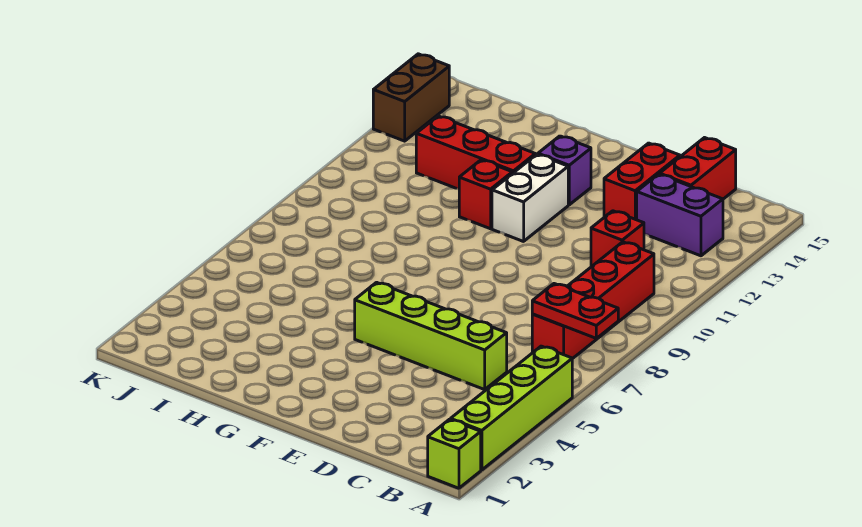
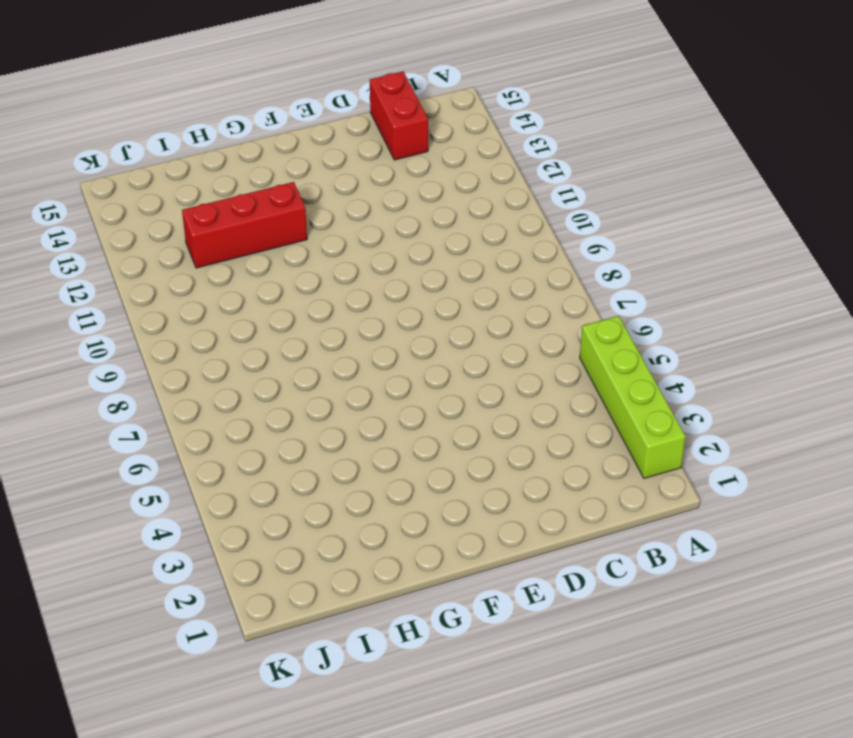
none -> lime brick A1 level 1
none -> red brick B7:B10 level 1
none -> purple brick B13:C13 level 1

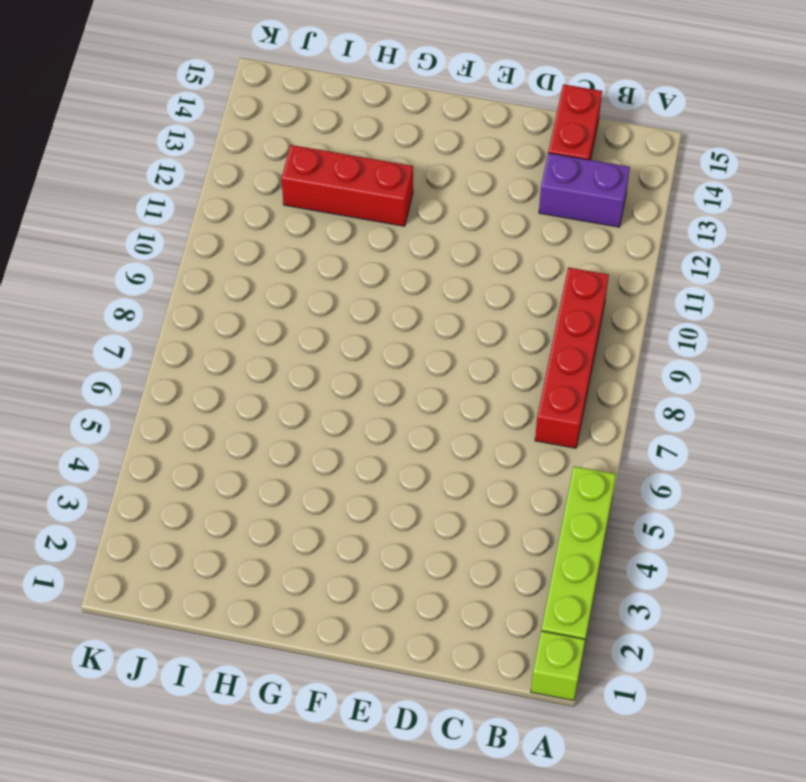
none -> lime brick C5:F5 level 1
none -> red brick C11 level 1
none -> red brick D13:D14 level 1

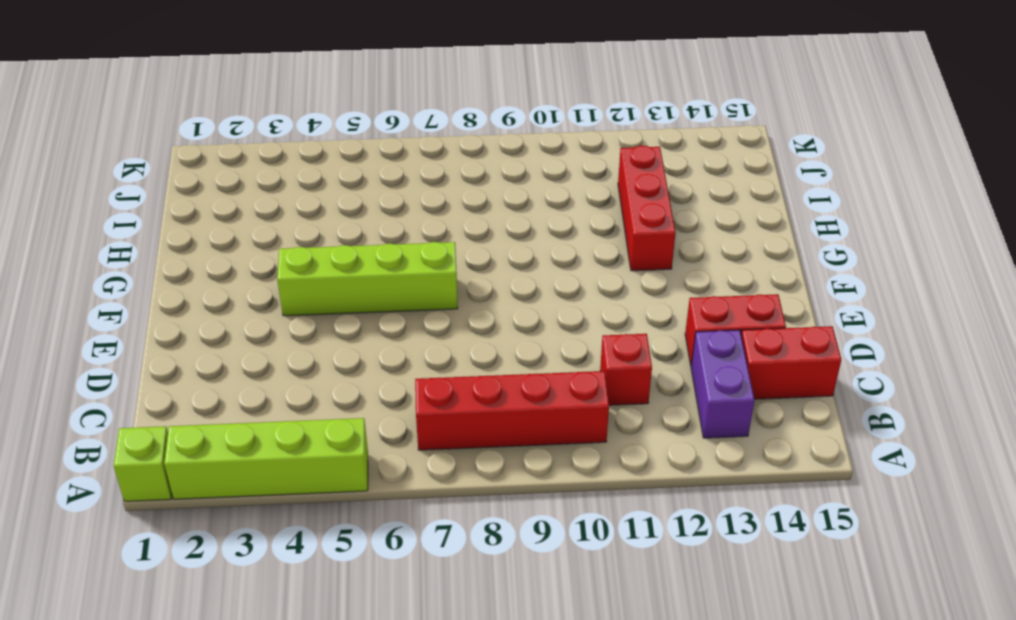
lime brick F4:F7 level 1 -> lime brick C5:F5 level 1
none -> white brick F11:F12 level 1
none -> purple brick F13 level 1
none -> red brick G11 level 1

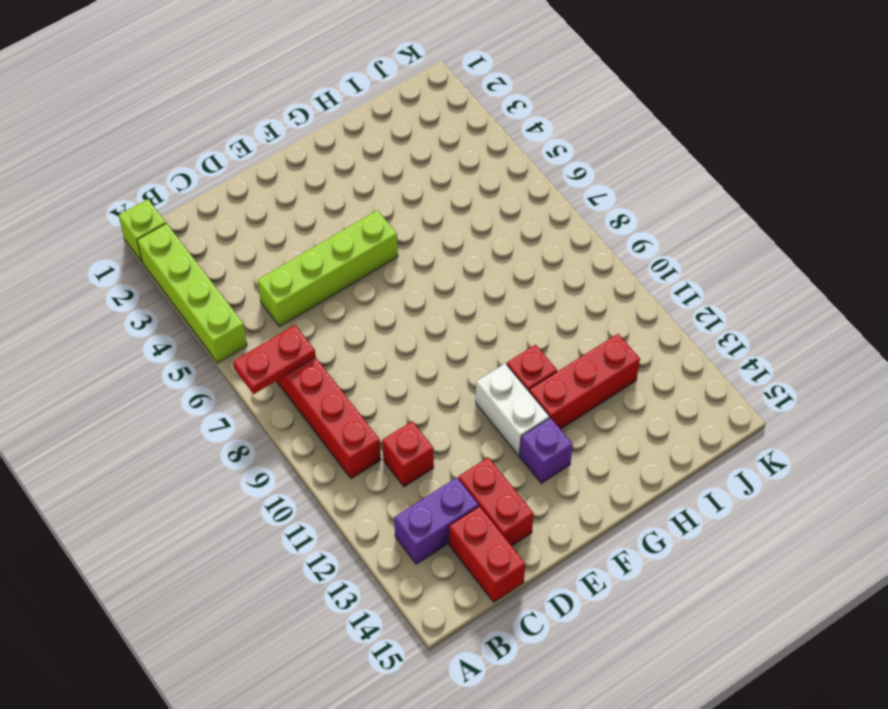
none -> brown brick K13:K14 level 1

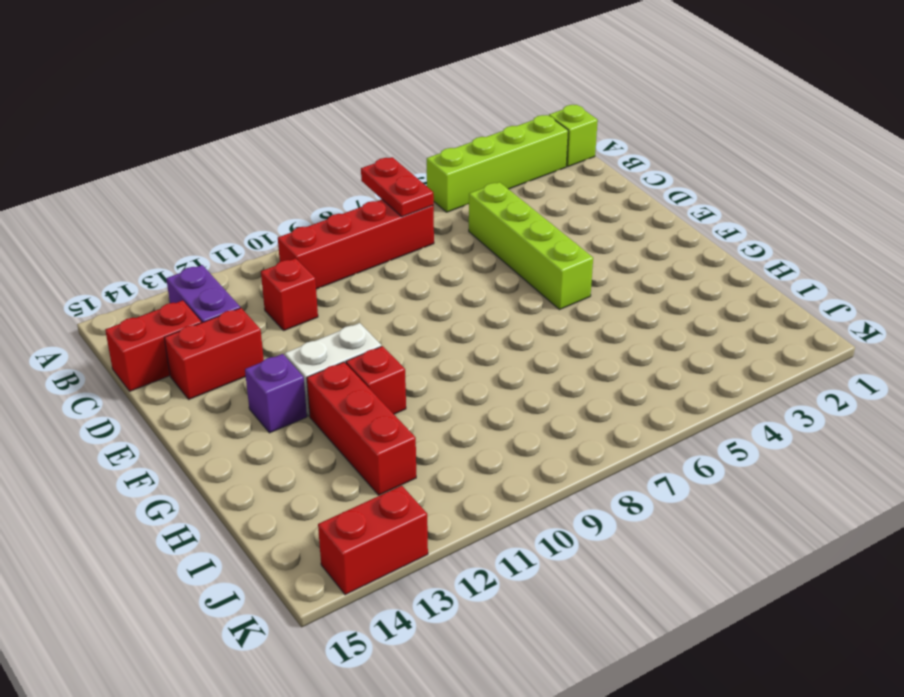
red brick K13:K14 level 1 -> brown brick K13:K14 level 1

